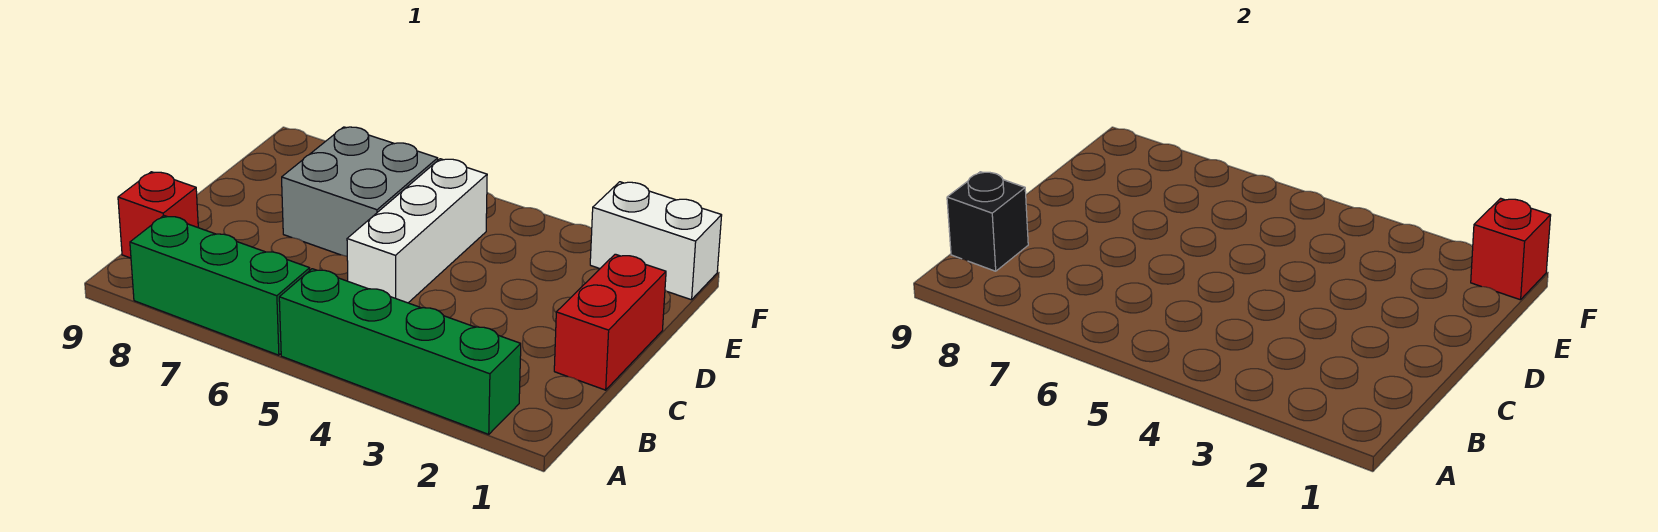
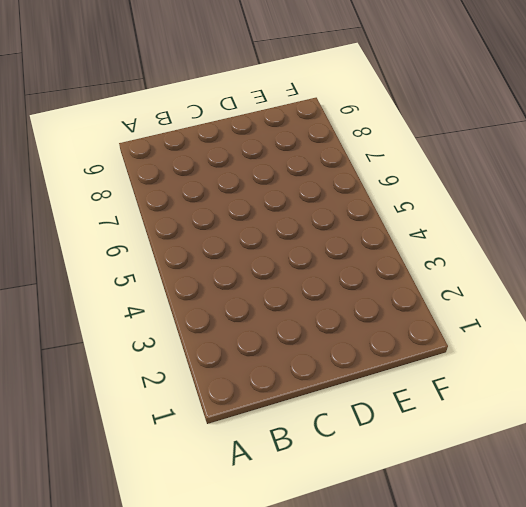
none -> green brick A2:A5 level 1
none -> green brick A6:A8 level 1

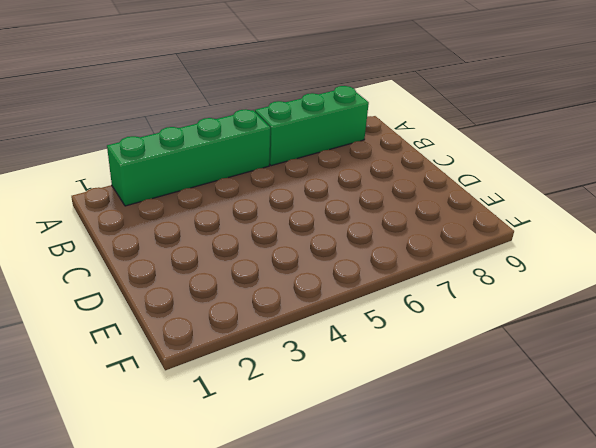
none -> red brick B9 level 1
none -> red brick C1:D1 level 1

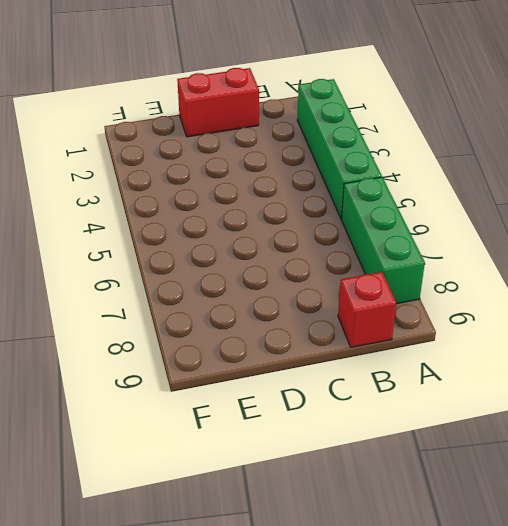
none -> white brick C5:E5 level 1
none -> grey brick D6:E7 level 1

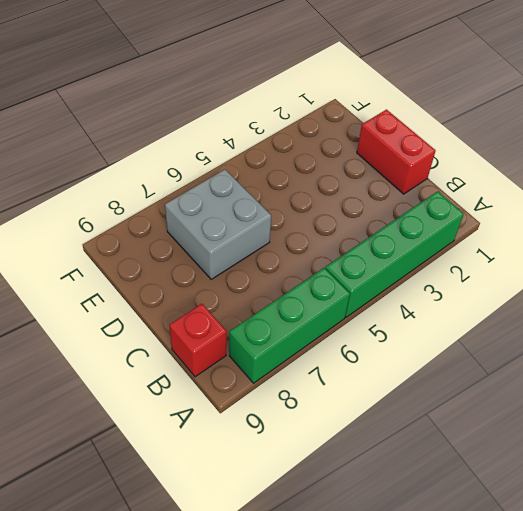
none -> white brick C5:E5 level 1
none -> white brick F1:F2 level 1

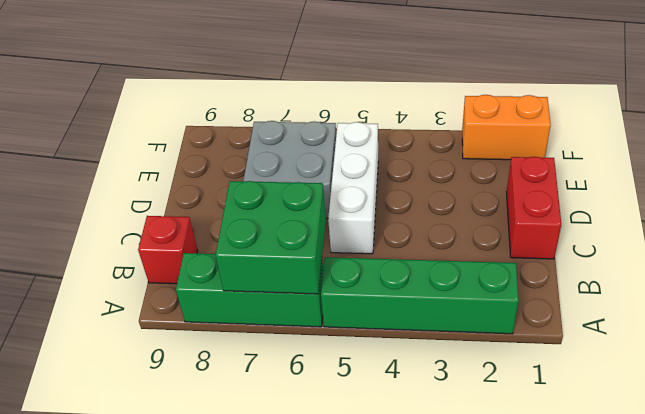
green brick A6:B7 level 2 -> none
orange brick F1:F2 level 1 -> white brick F1:F2 level 1
none -> black brick B9 level 2
none -> red brick F1 level 2

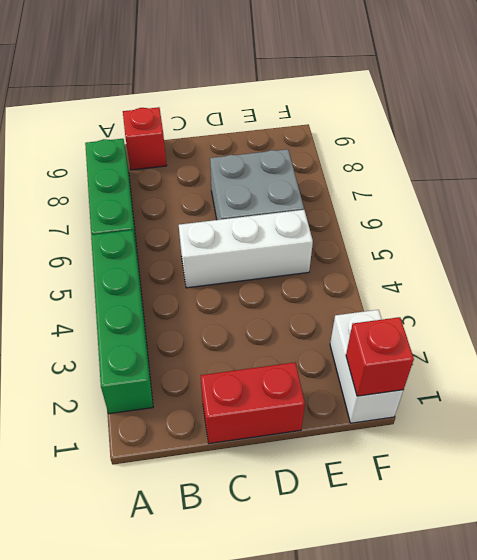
none -> black brick B9 level 2

